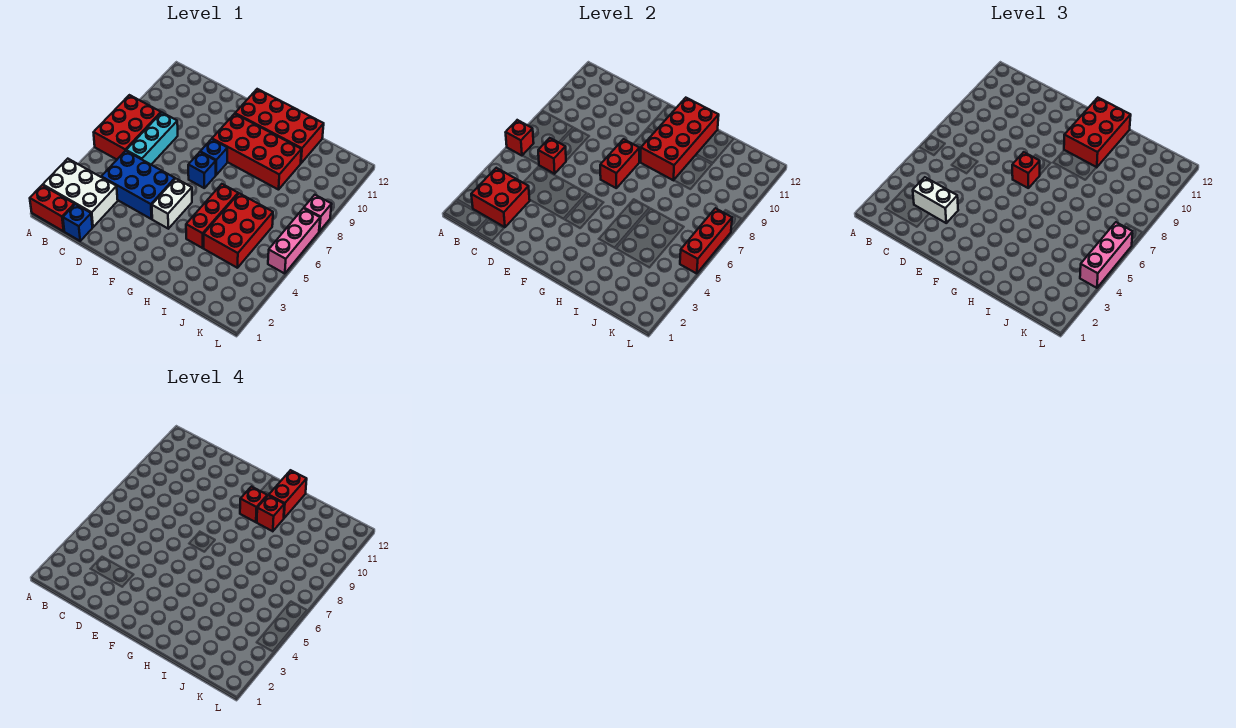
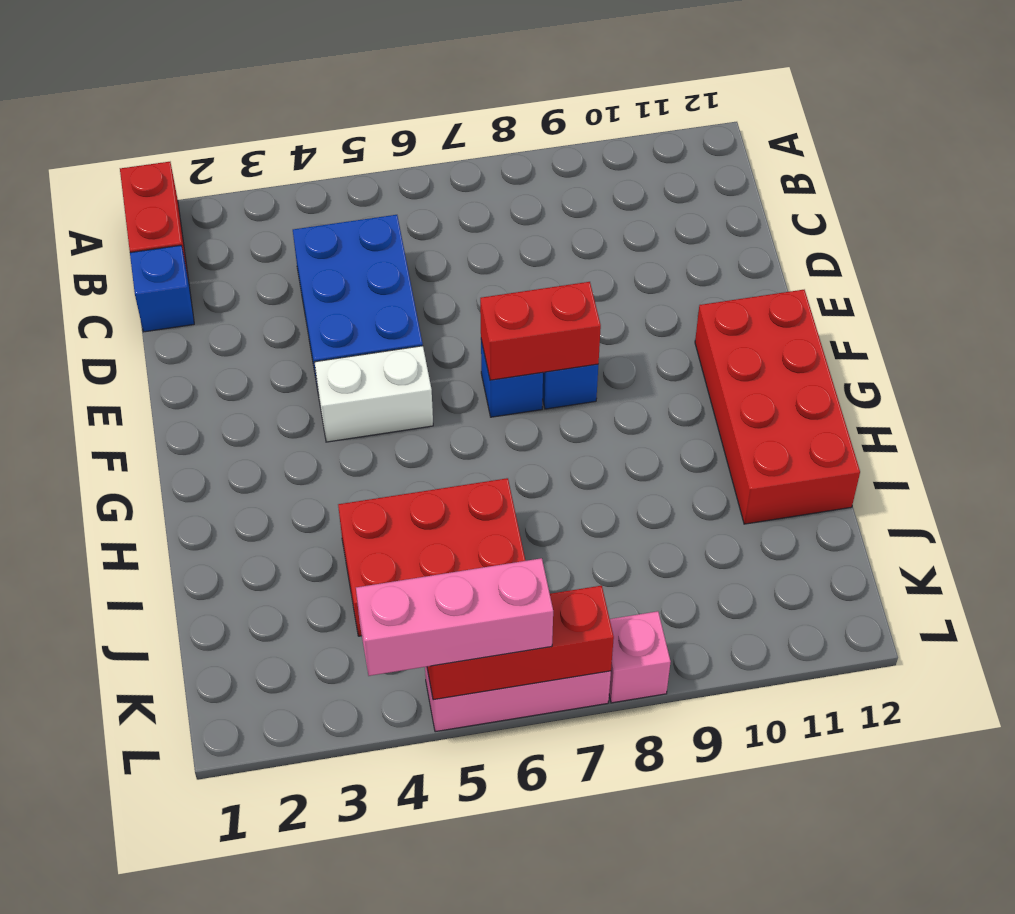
none -> white brick A2:C3 level 1
none -> red brick A6:B8 level 1
none -> cyan brick C6:C8 level 1

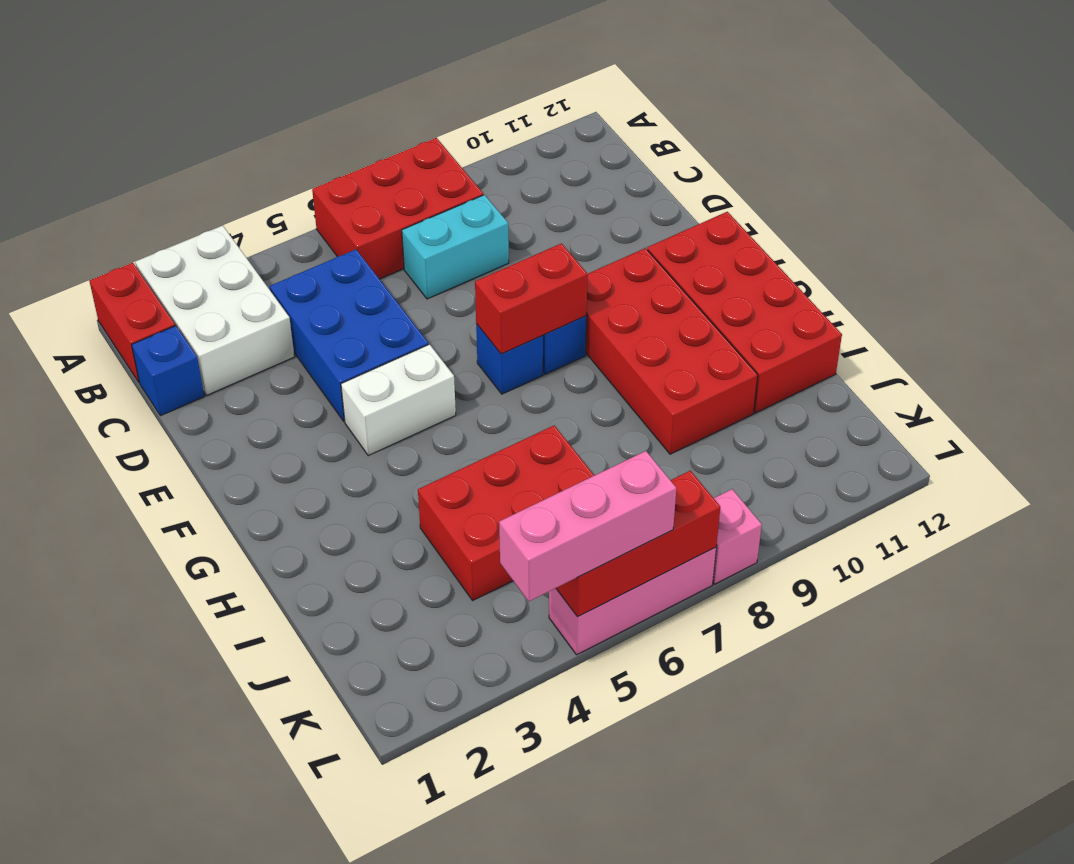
cyan brick C7:C8 level 1 -> cyan brick C6:C8 level 1
none -> red brick H4:H6 level 1
none -> red brick A6 level 2
none -> red brick B2:C3 level 2

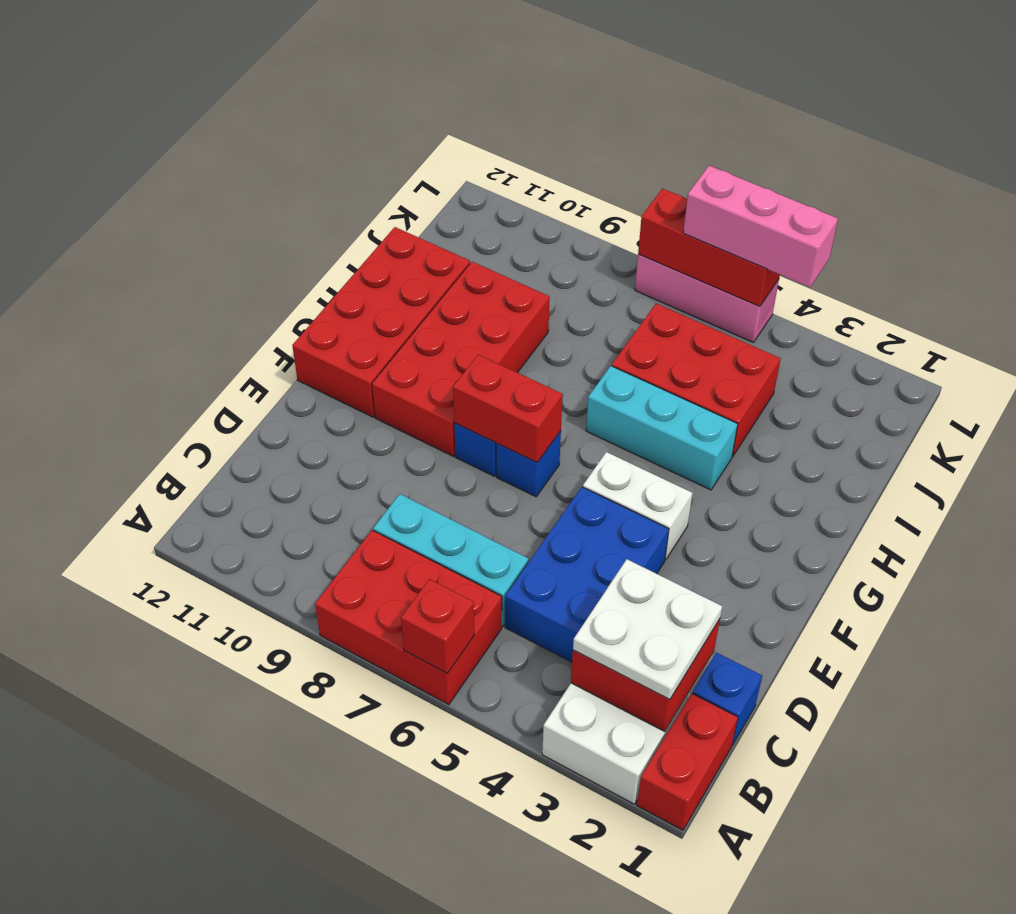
white plate B2:C3 level 3 -> white brick C3:D3 level 3
cyan brick H4:H6 level 1 -> red brick H4:H6 level 1
none -> pink brick L8 level 1
none -> red brick C6 level 2
none -> red brick G9:H12 level 2

